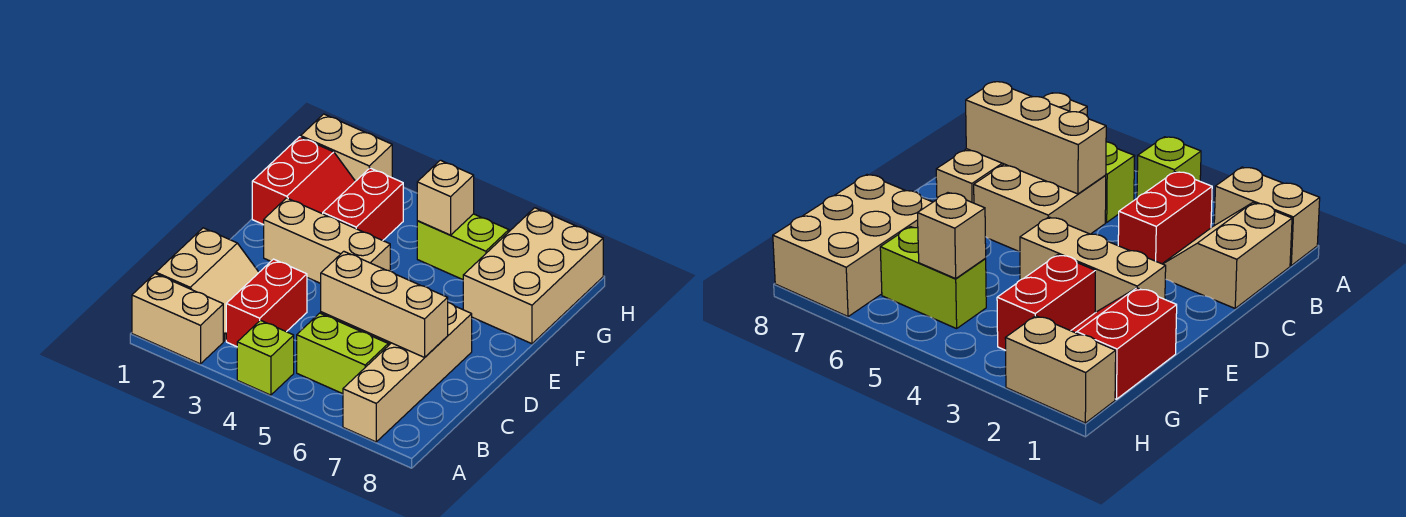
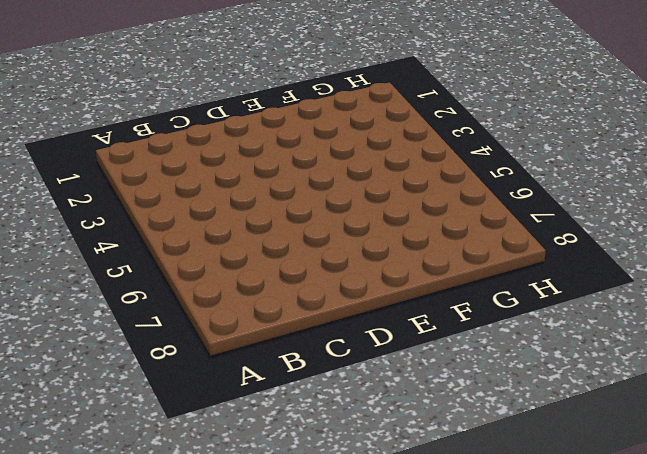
none -> tan brick A1:A2 level 1
none -> lime brick A4 level 1
none -> tan brick A7:D7 level 1

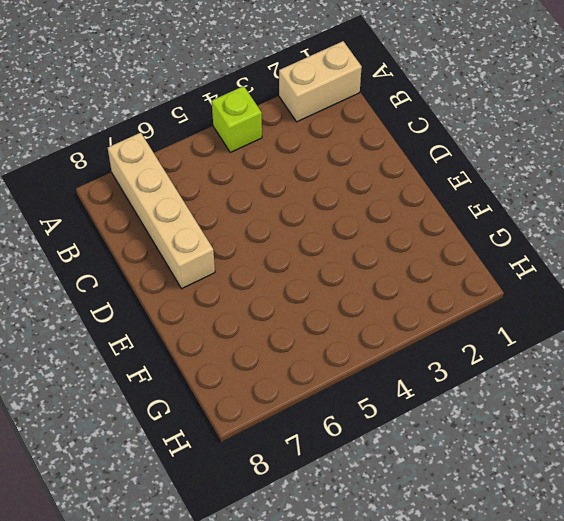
none -> tan slope B1:C2 level 1 top 1
none -> red brick B3:C3 level 1
none -> lime brick B5:B6 level 1

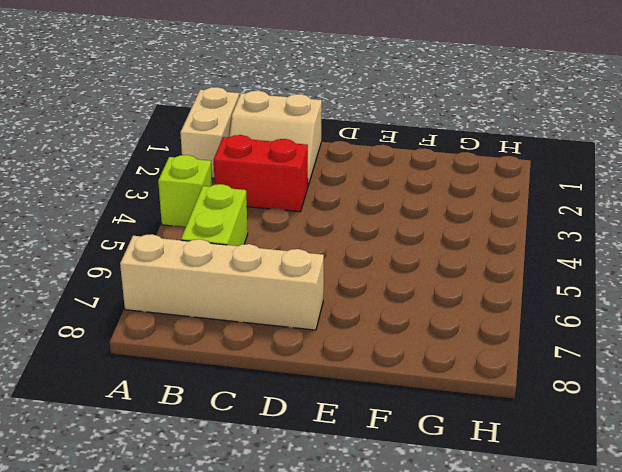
none -> tan brick C5:D6 level 1
none -> tan brick E2:E4 level 1
none -> red slope F1:G2 level 1 top 1

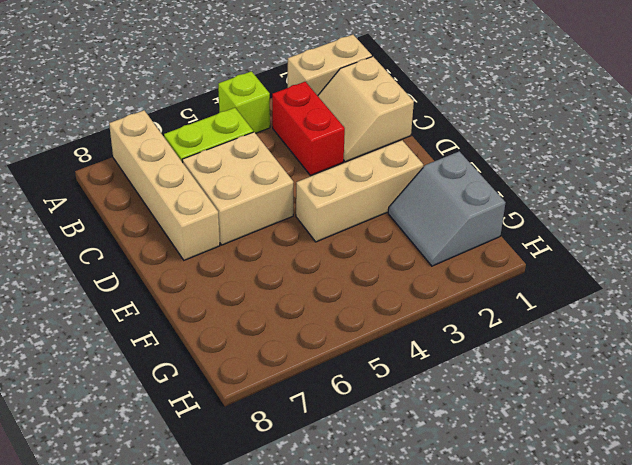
grey slope F1:G2 level 1 top 1 -> red slope F1:G2 level 1 top 1
none -> red brick F3:G3 level 1
none -> tan brick F7:H8 level 1
none -> lime brick G5:G6 level 1

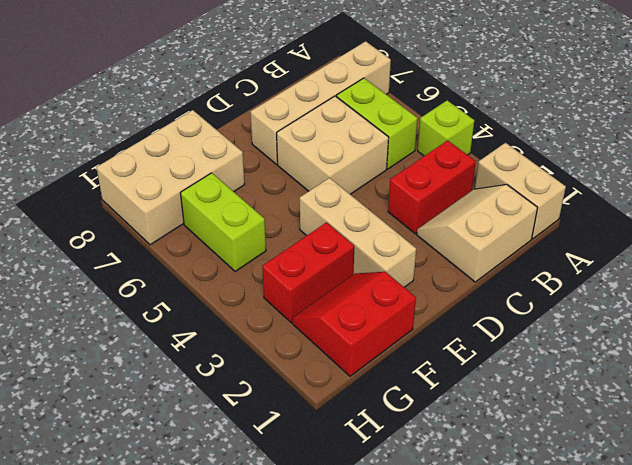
none -> tan brick H1:H2 level 1
none -> tan brick C5:C7 level 2
none -> tan brick G5 level 2

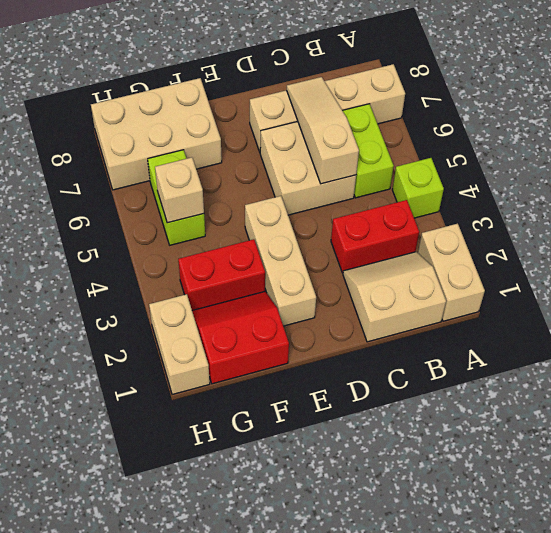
tan slope C5:C7 level 2 top 5 -> tan brick C5:C7 level 2

